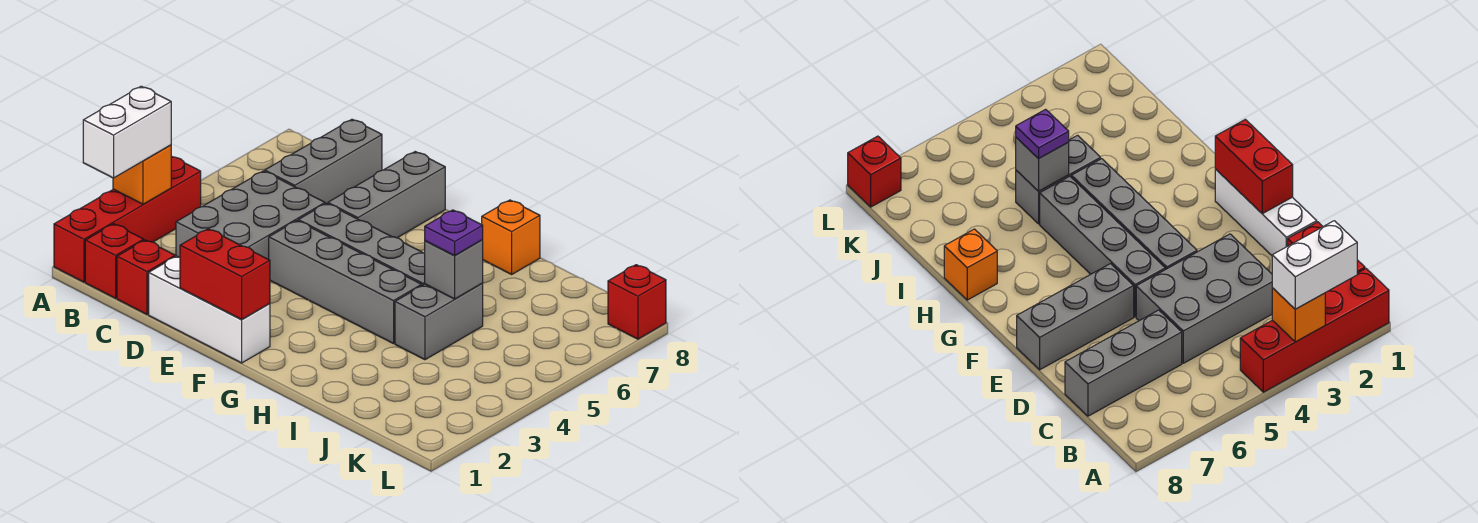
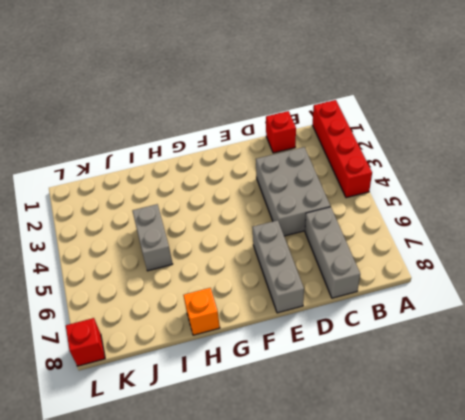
none -> red brick B1 level 1
none -> white brick D1:F1 level 1
none -> grey brick E4:H4 level 1

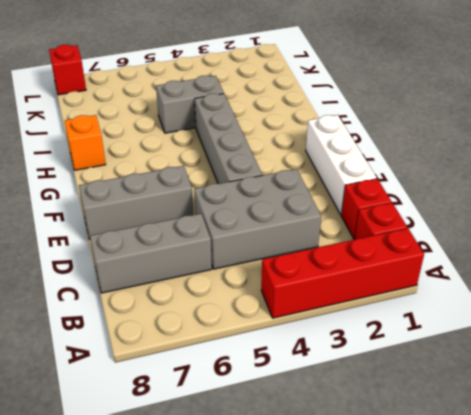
none -> grey brick E5:H5 level 1
none -> orange brick A3 level 2
none -> red brick E1:F1 level 2

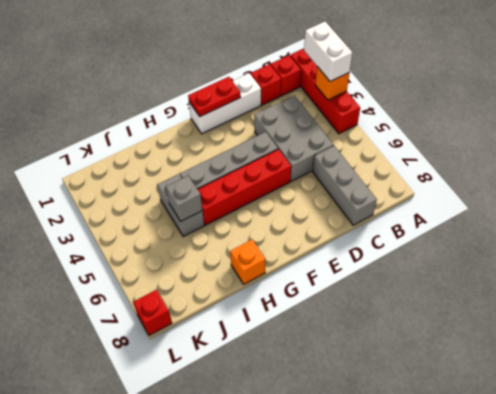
red plate E1:F1 level 2 -> red brick E1:F1 level 2
red brick E5:H5 level 1 -> grey brick E5:H5 level 1
none -> grey brick E6:E8 level 1
none -> purple plate I5 level 3

